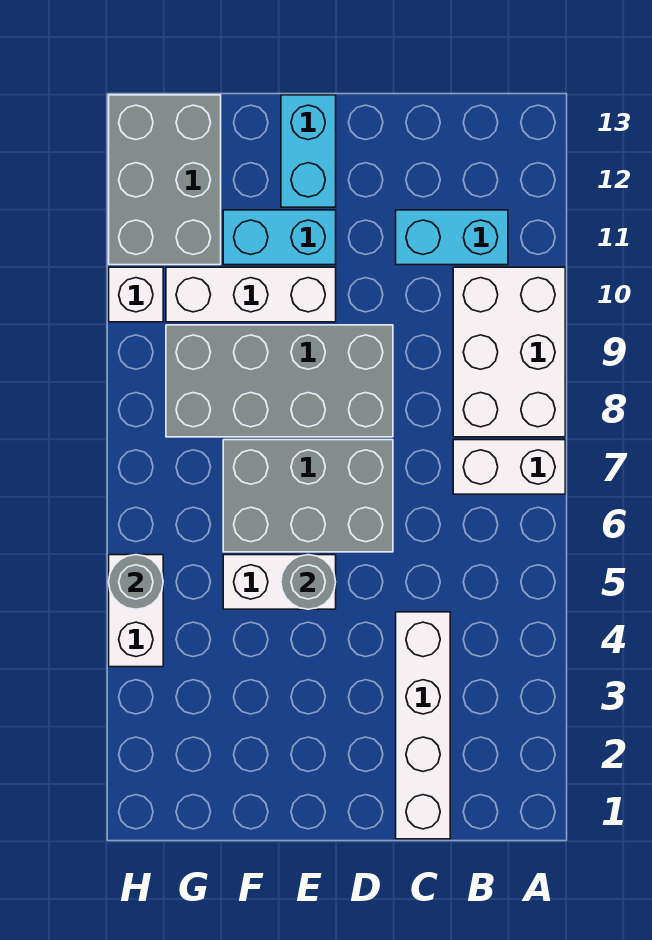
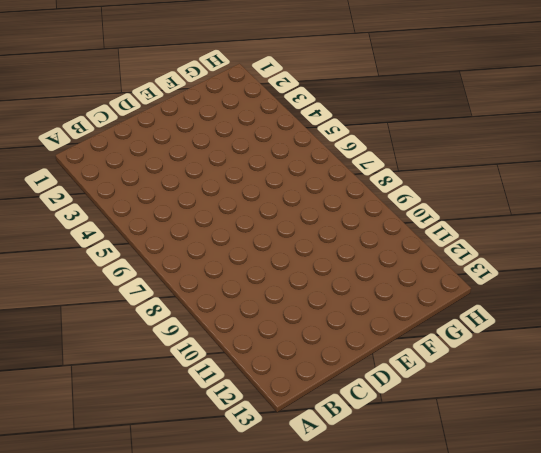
none -> white brick A7:B7 level 1
none -> white brick A8:B10 level 1
none -> cyan brick B11:C11 level 1

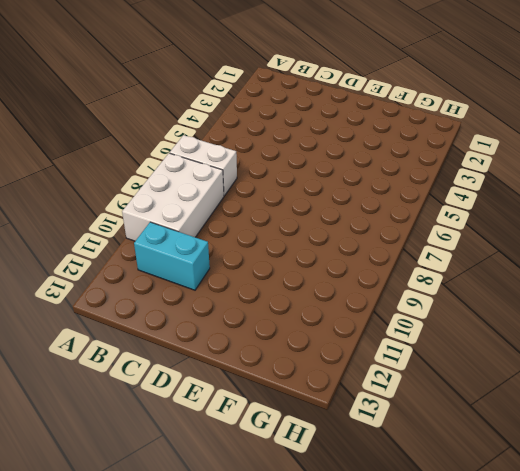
none -> white brick C1:C4 level 1
none -> grey brick D6:F7 level 1
none -> grey brick D8:G9 level 1

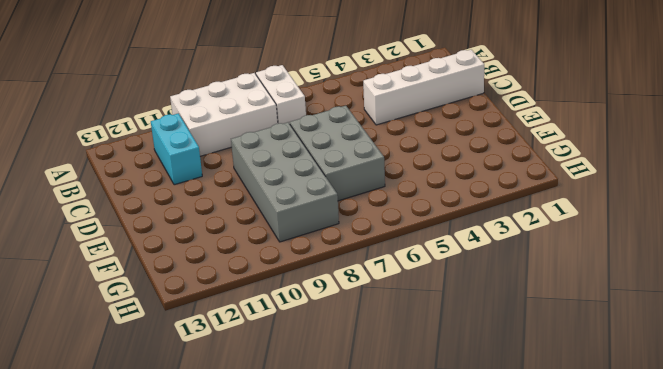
none -> white brick E5:F5 level 1
none -> white brick E10:G10 level 1
none -> cyan brick E11:F11 level 1

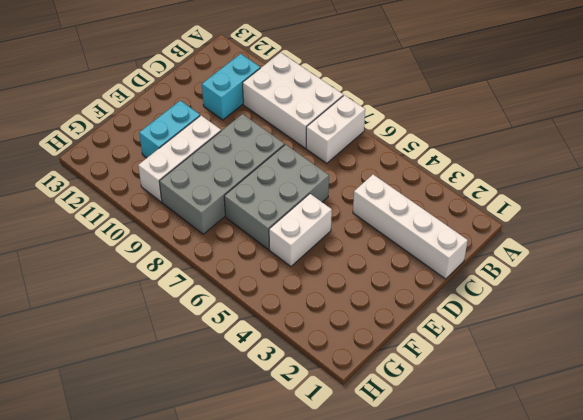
none -> cyan brick E12:E13 level 1
none -> grey brick G11:H13 level 1
none -> white brick H4:H5 level 1

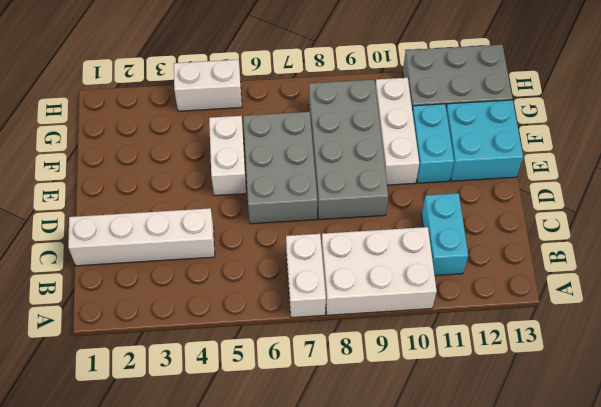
cyan brick E12:F13 level 1 -> cyan brick E12:E13 level 1
none -> white brick H10 level 1
none -> grey round brick E5 level 2
none -> grey round brick H5 level 2

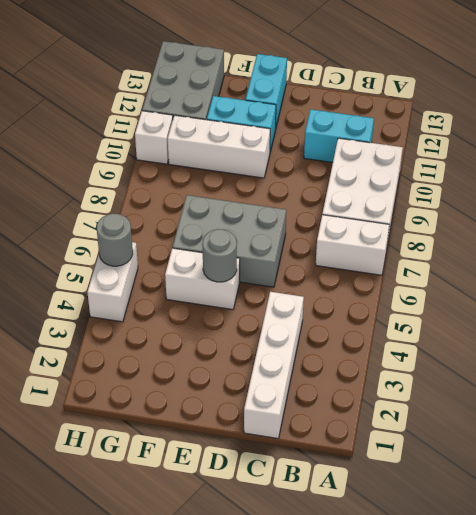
none -> grey brick D8:G9 level 1

